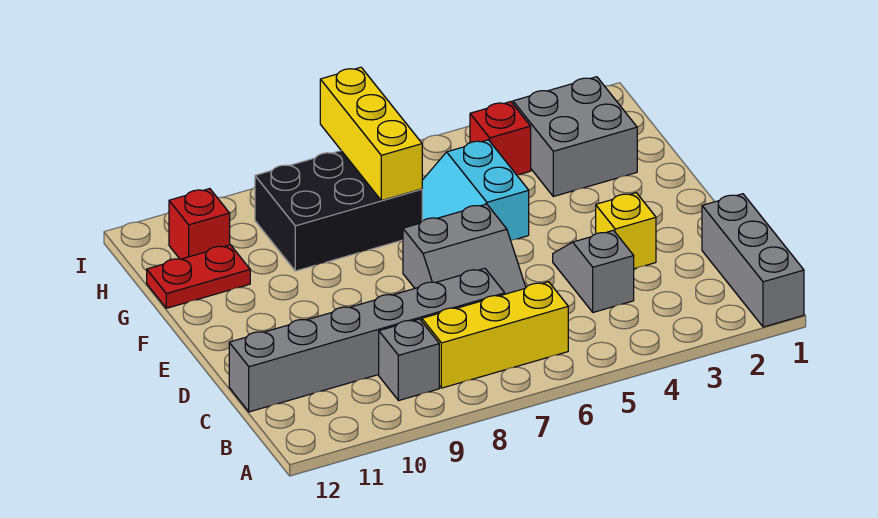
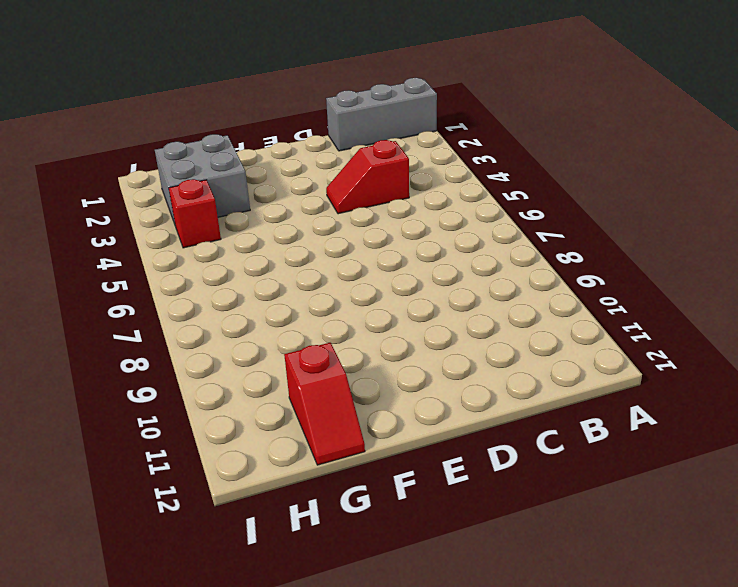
red slope C4:D4 level 1 top C -> grey slope C4:D4 level 1 top C
red slope G11:G12 level 1 top 11 -> red plate G11:G12 level 1
none -> yellow brick B6:B8 level 1
none -> grey brick B9 level 1
none -> grey brick C7:C12 level 1

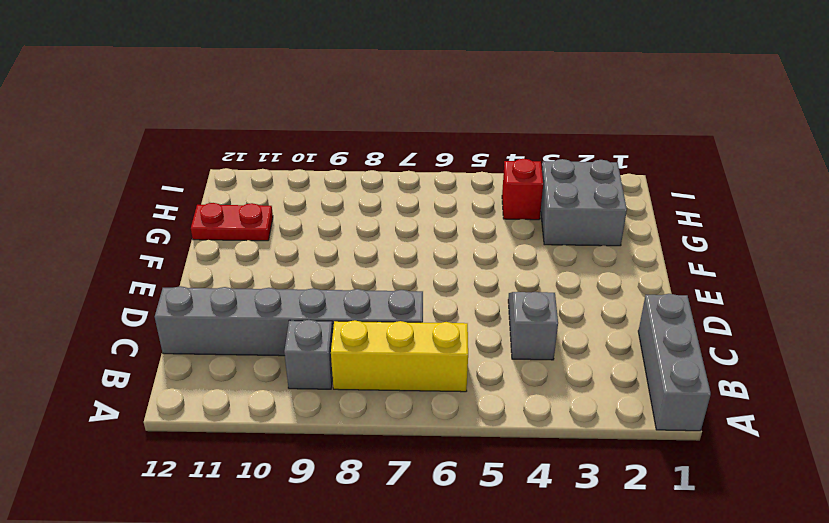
none -> yellow brick D3 level 1
none -> grey slope D6:E7 level 1 top E
none -> cyan slope F5:G6 level 1 top 5

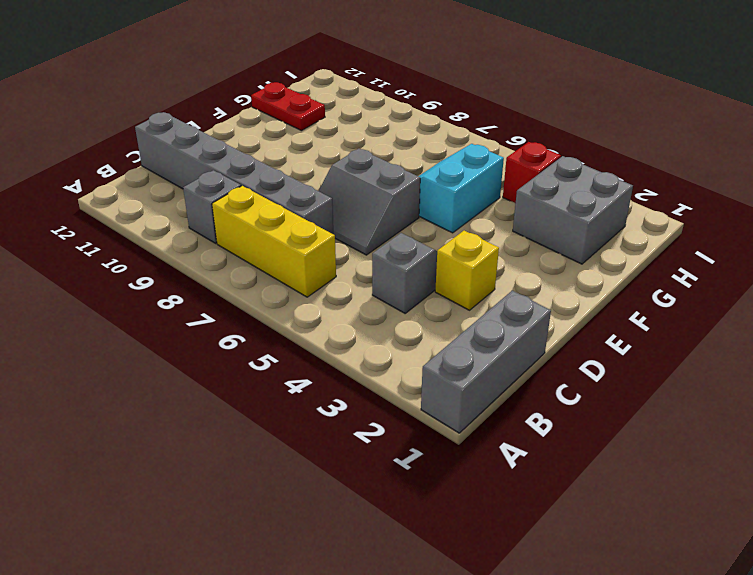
none -> black brick G7:H9 level 1
none -> red brick H11 level 1
none -> yellow brick G7:I7 level 2

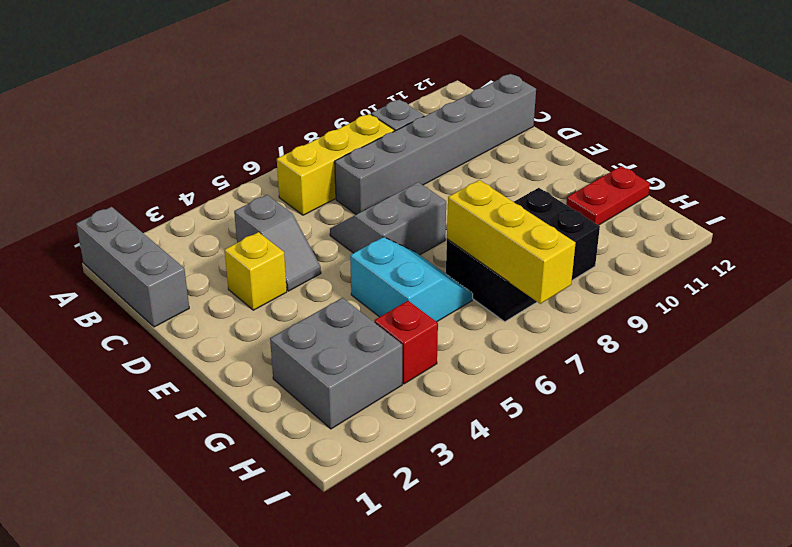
none -> red brick H11 level 1

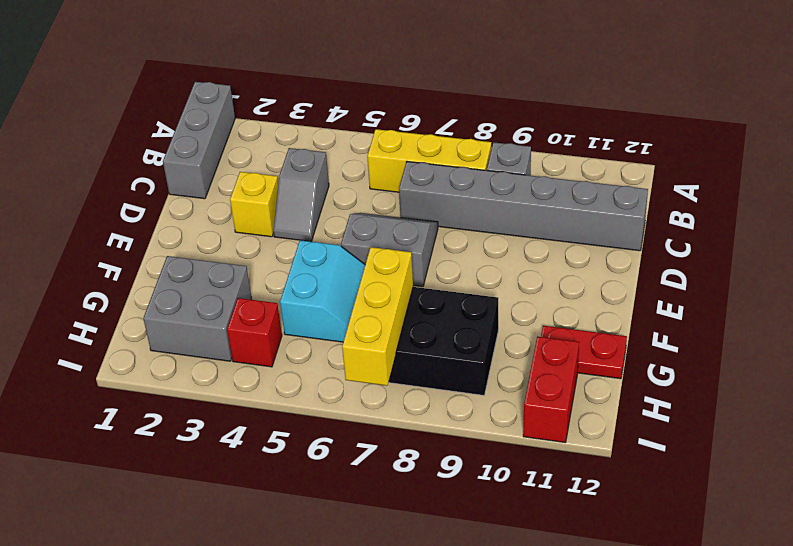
red brick H11:I11 level 1 -> red brick H11 level 1

